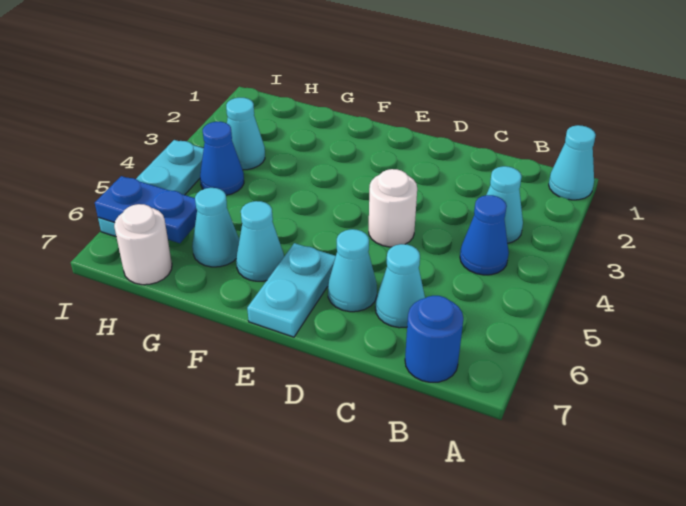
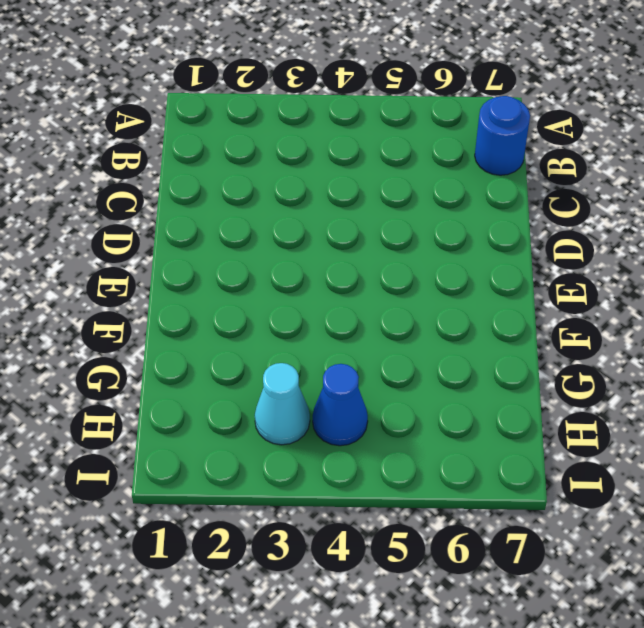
none -> cyan cone A1 level 1
none -> cyan cone B3 level 1
none -> blue cone B4 level 1

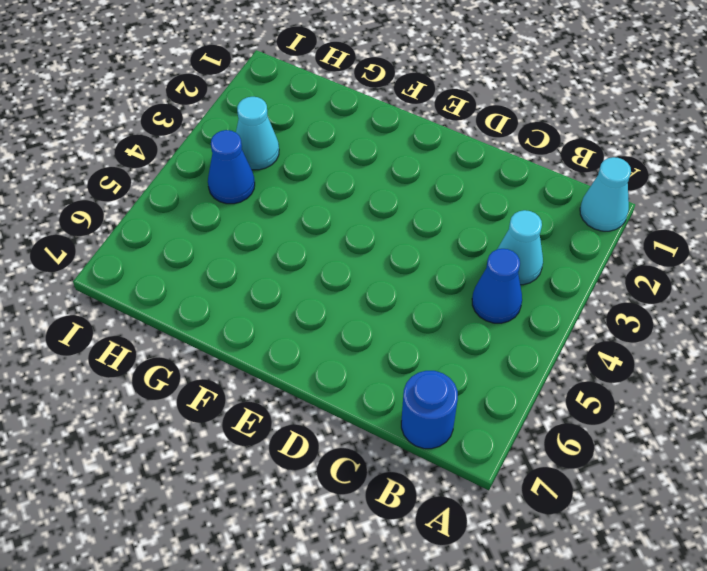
none -> cyan cone C6 level 1
none -> white round brick D4 level 1
none -> cyan cone D6 level 1

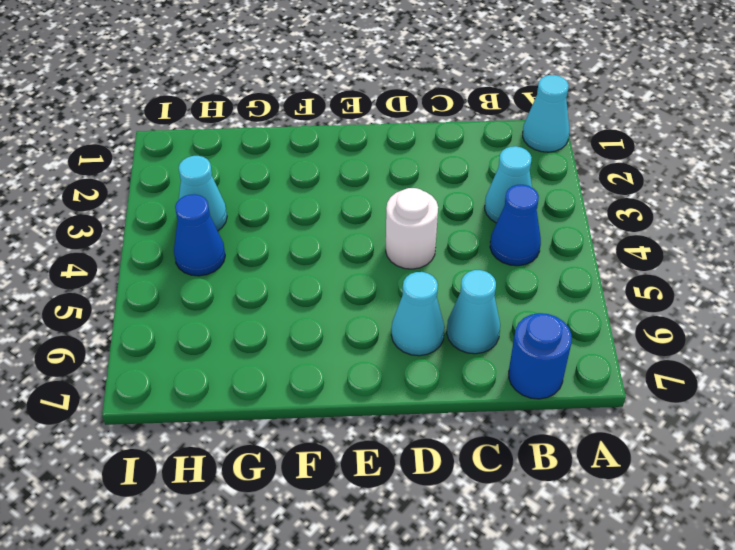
none -> cyan plate E6:E7 level 1
none -> cyan cone F6 level 1
none -> cyan cone G6 level 1

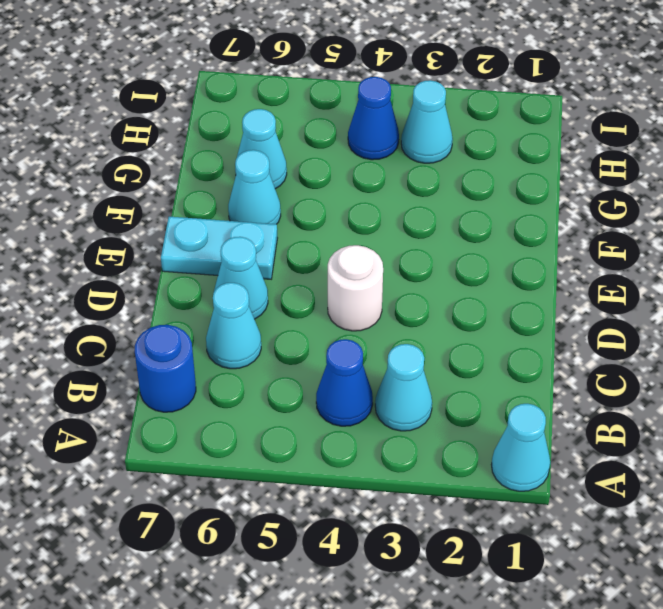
none -> white round brick H7 level 1
none -> cyan plate I4:I6 level 1
none -> blue plate H6:I6 level 2

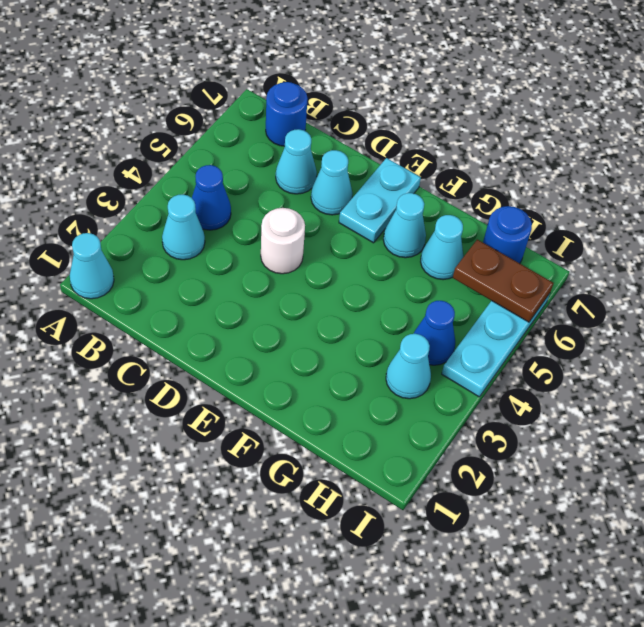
brown plate H6:I6 level 2 -> blue plate H6:I6 level 2
blue round brick H7 level 1 -> white round brick H7 level 1

